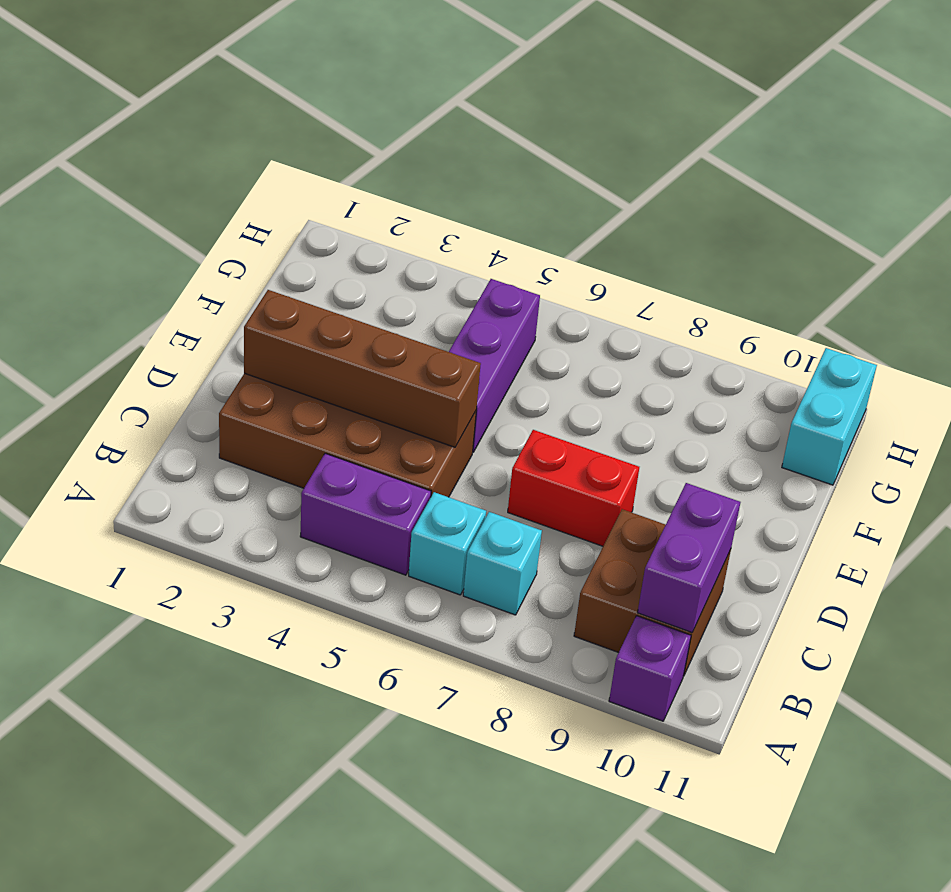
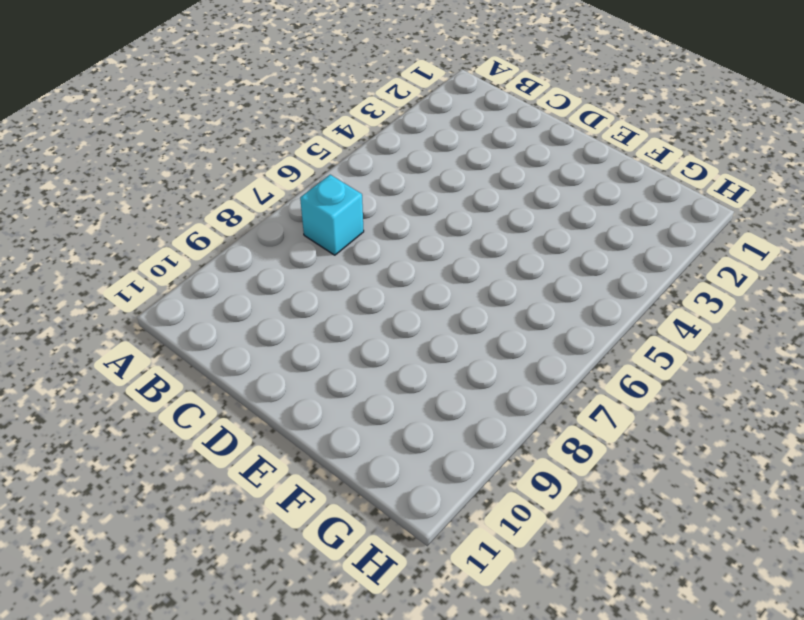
none -> purple brick A10 level 1
none -> purple brick B4:B5 level 1

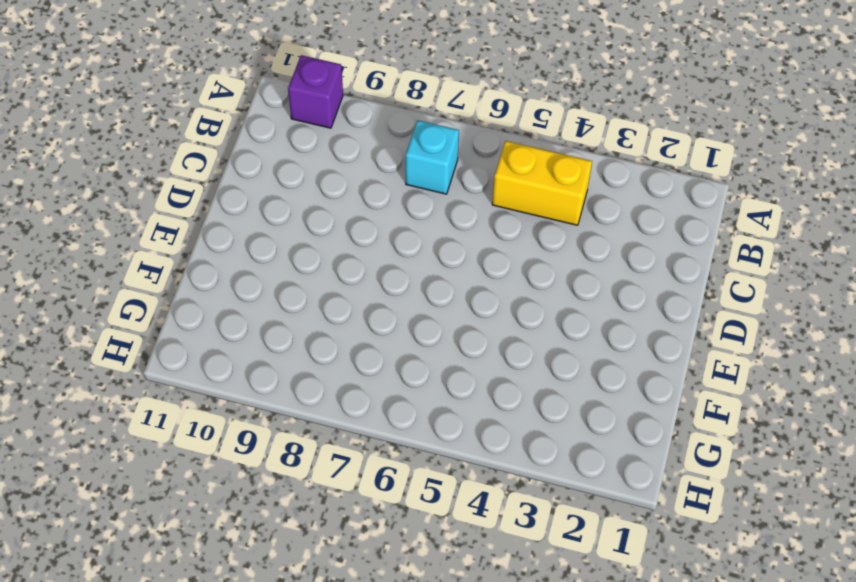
yellow brick B4:B5 level 1 -> purple brick B4:B5 level 1
none -> cyan brick B6 level 1
none -> brown brick B9:C10 level 1

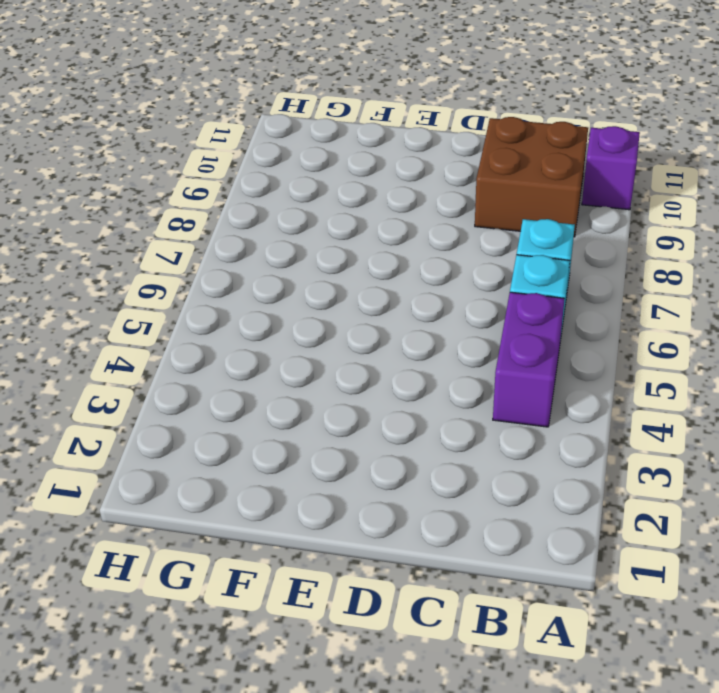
none -> brown brick C2:D5 level 1
none -> red brick D7:D8 level 1

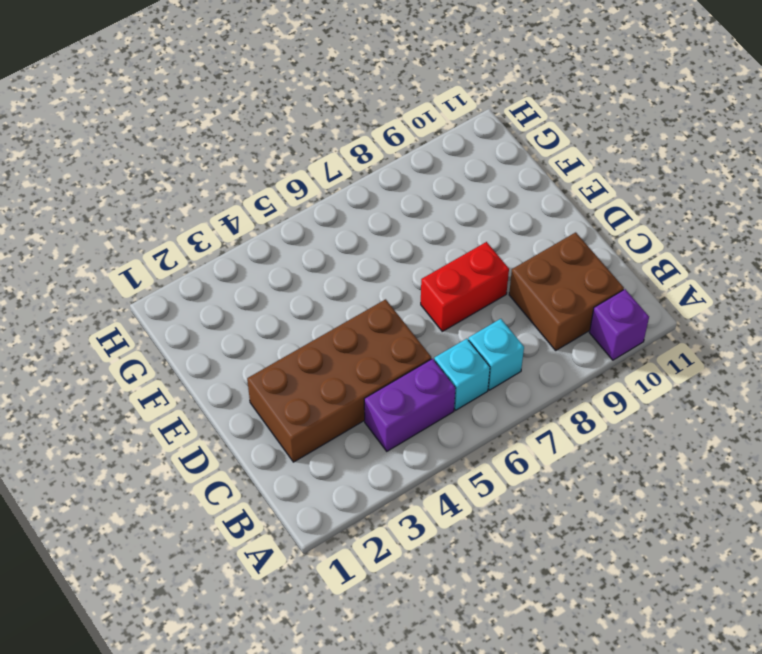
none -> purple brick E5:G5 level 1
none -> cyan brick G11:H11 level 1

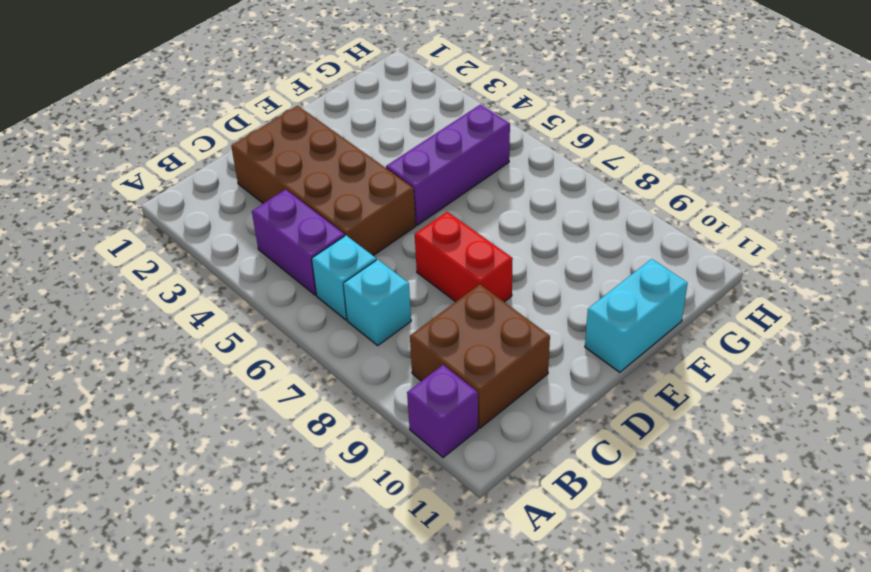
cyan brick E11:F11 level 1 -> cyan brick G11:H11 level 1
none -> purple brick B10:C10 level 2
none -> brown brick D2:D5 level 2

